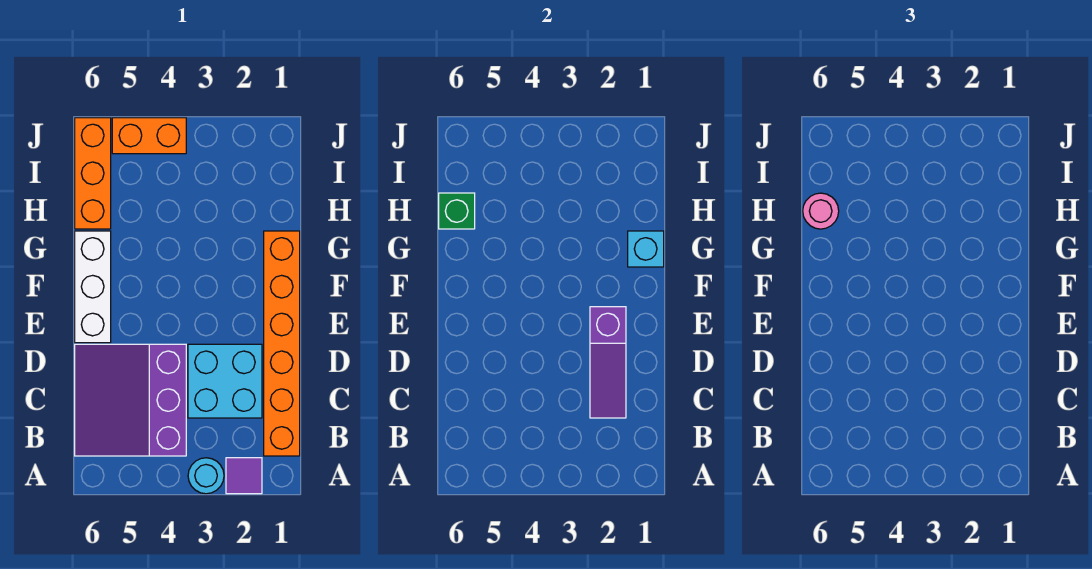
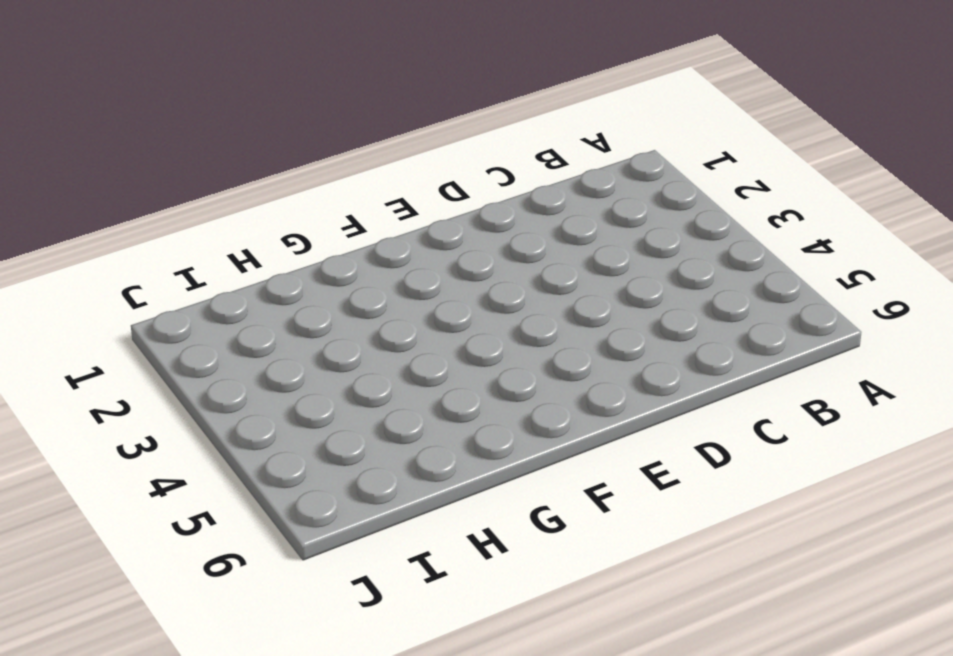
none -> purple tile A2 level 1
none -> cyan round brick A3 level 1
none -> orange brick B1:G1 level 1

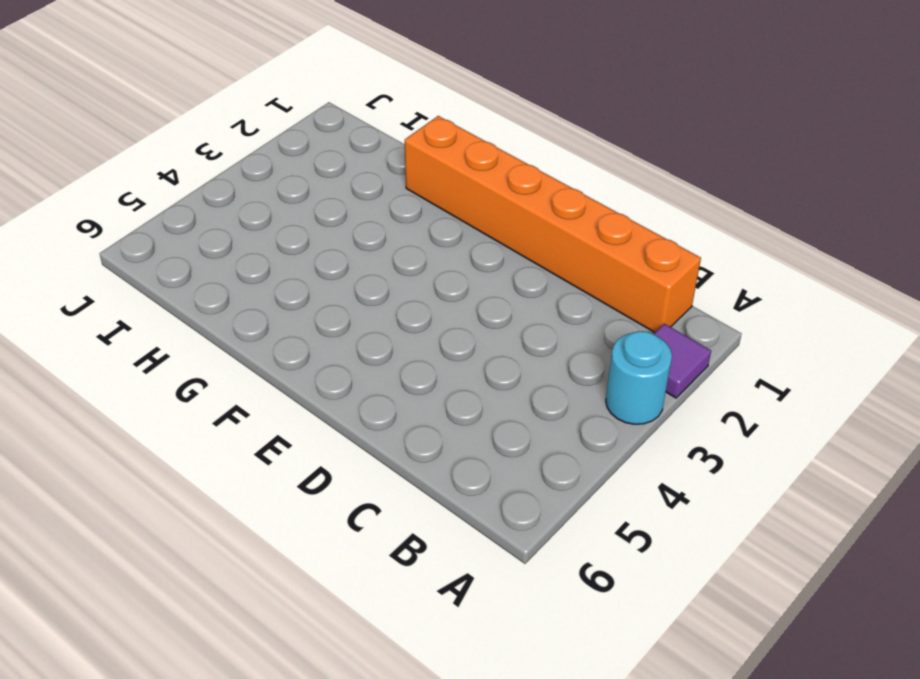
none -> purple slope B4:D6 level 1 top 4
none -> cyan brick C2:D3 level 1
none -> white brick E6:G6 level 1

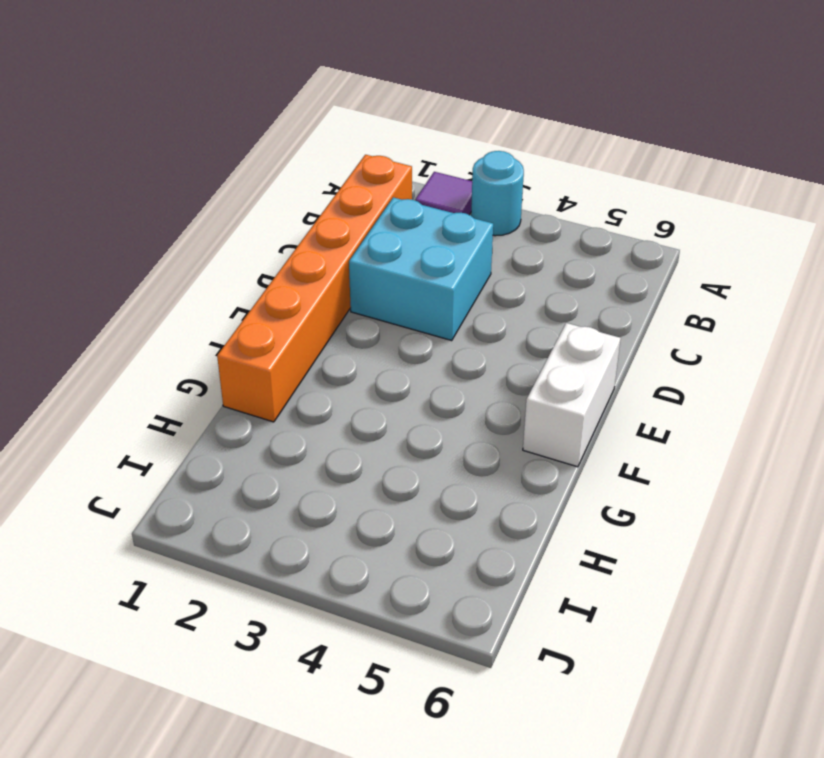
white brick E6:F6 level 1 -> white brick E6:G6 level 1
none -> purple slope B4:D6 level 1 top 4
none -> orange brick H6:J6 level 1
none -> orange brick J4:J5 level 1

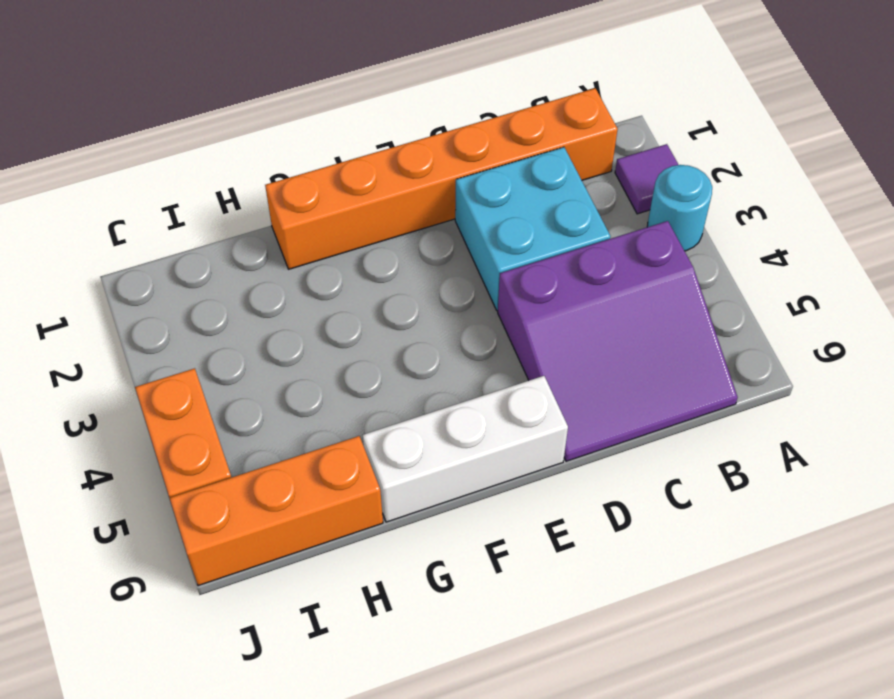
none -> purple slope C2:E2 level 2 top E
none -> cyan brick G1 level 2
none -> green brick H6 level 2

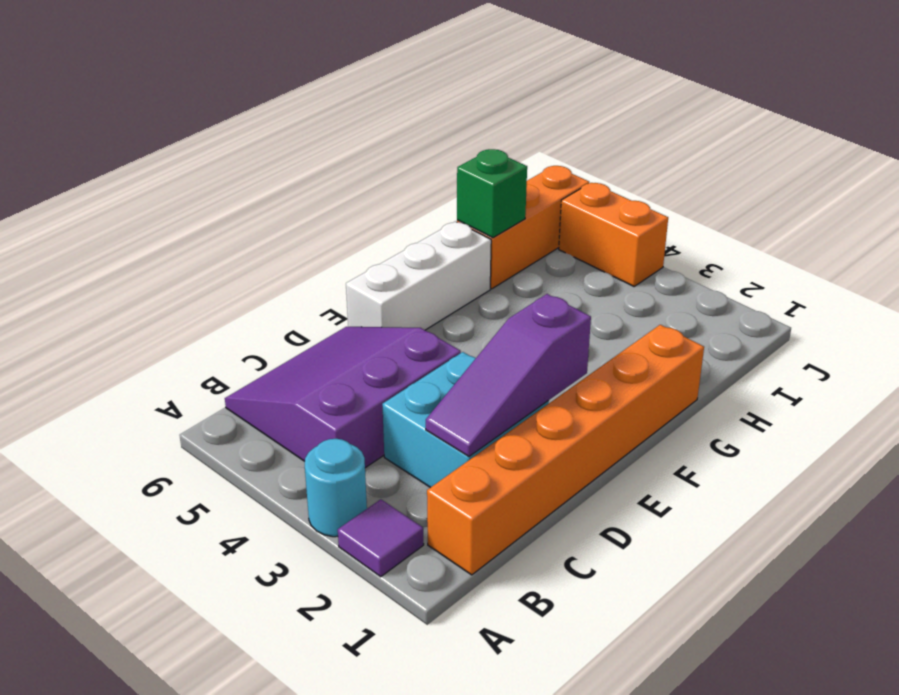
none -> cyan brick G1 level 2
none -> pink round brick H6 level 3

